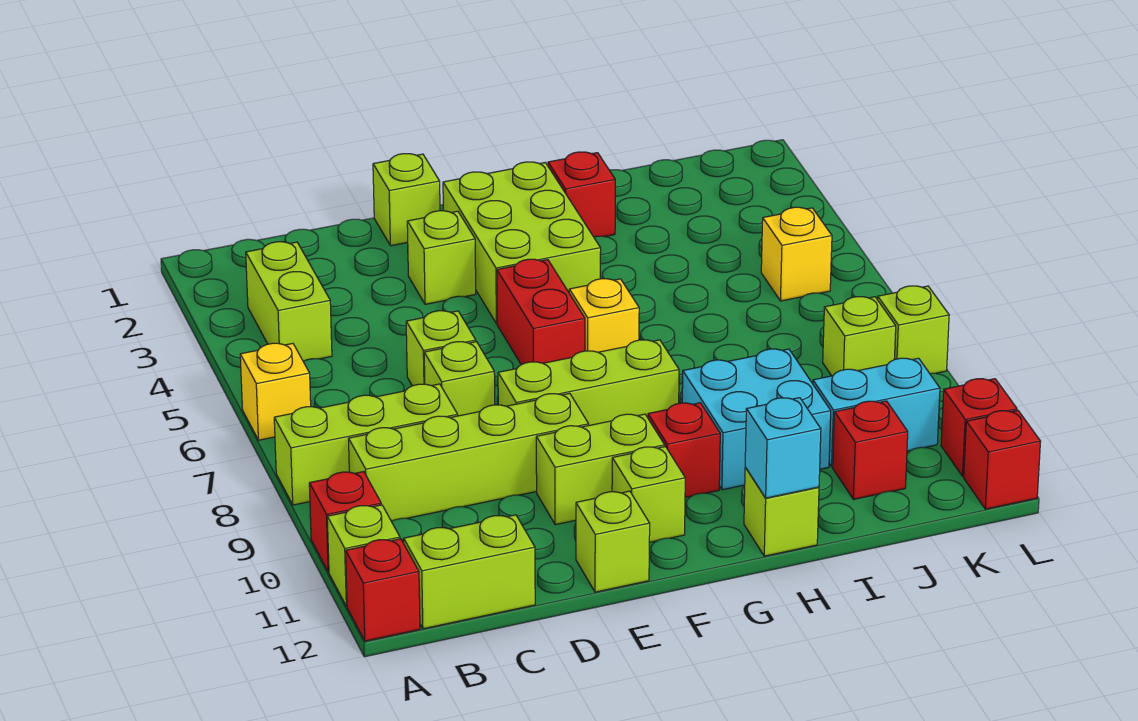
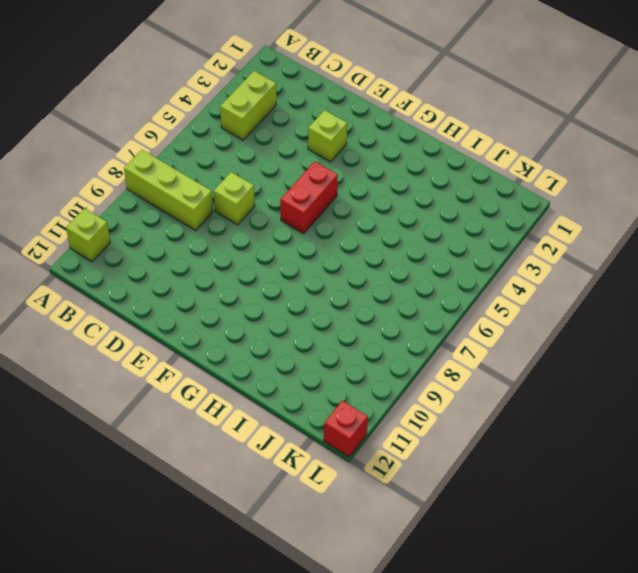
none -> yellow brick A6 level 1
none -> red brick A10 level 1
none -> red brick A12 level 1
none -> lime brick B9:E9 level 1

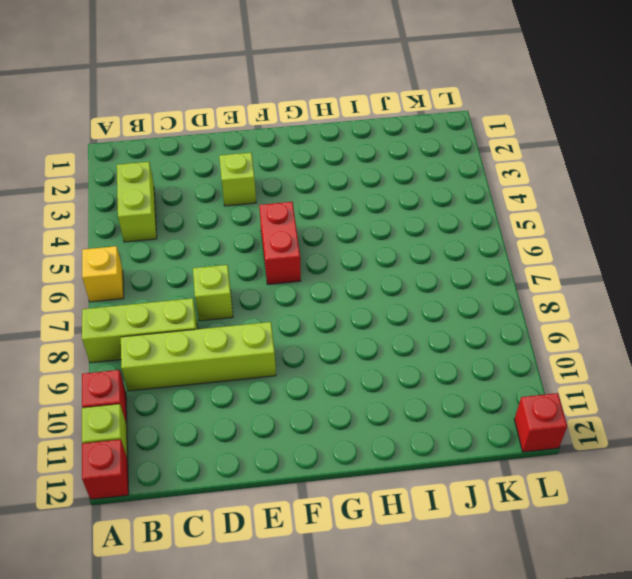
none -> lime brick B12:C12 level 1
none -> lime brick D6 level 1
none -> lime brick E1 level 1
none -> lime brick E8:G8 level 1

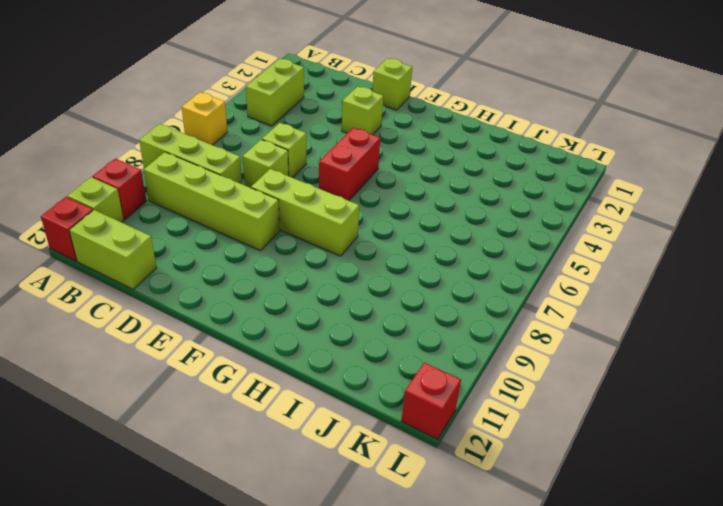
none -> lime brick E10:F10 level 1
none -> lime brick E12 level 1
none -> lime brick F2:G4 level 1
none -> lime brick F11 level 1

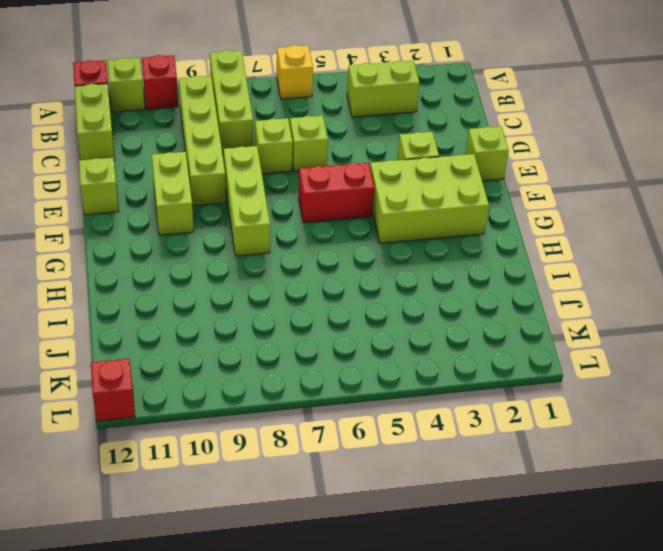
none -> lime brick F11 level 1
none -> yellow brick G6 level 1
none -> red brick G10 level 1
none -> red brick H2 level 1

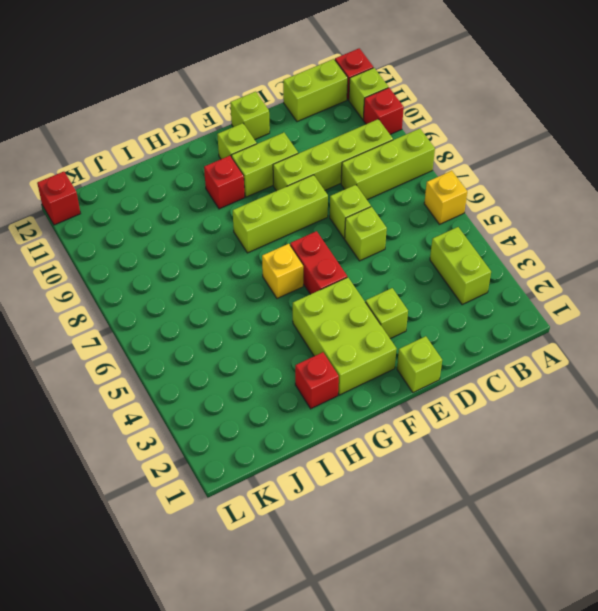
none -> cyan brick H9:I10 level 1
none -> lime brick H12 level 1
none -> cyan brick J10:K10 level 1
none -> red brick J11 level 1

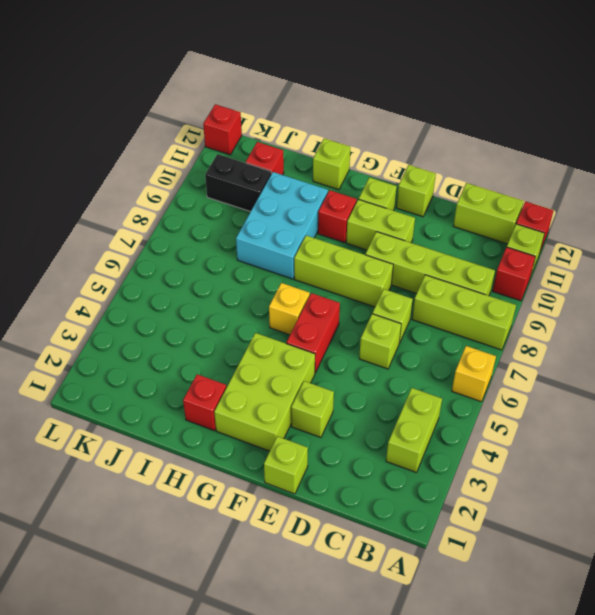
cyan brick H8:I10 level 1 -> cyan brick H9:I10 level 1
black brick J10:K10 level 1 -> cyan brick J10:K10 level 1
none -> yellow brick K5 level 1
none -> lime brick K8 level 1
none -> lime brick L8 level 1
none -> red brick L11 level 1

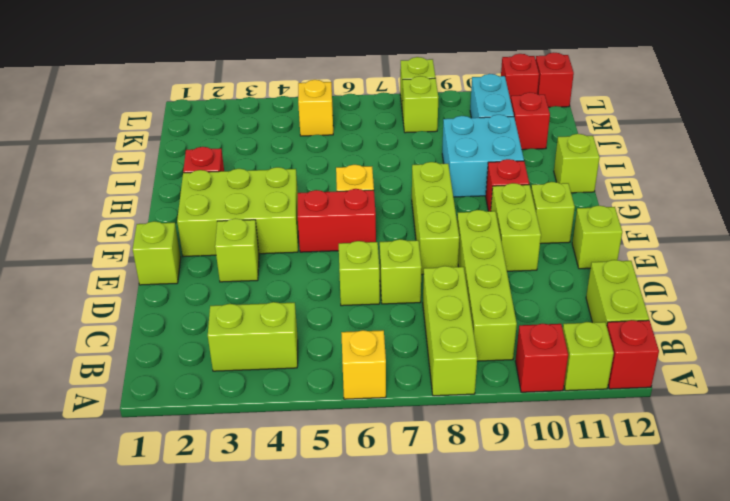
none -> cyan brick H12 level 2

